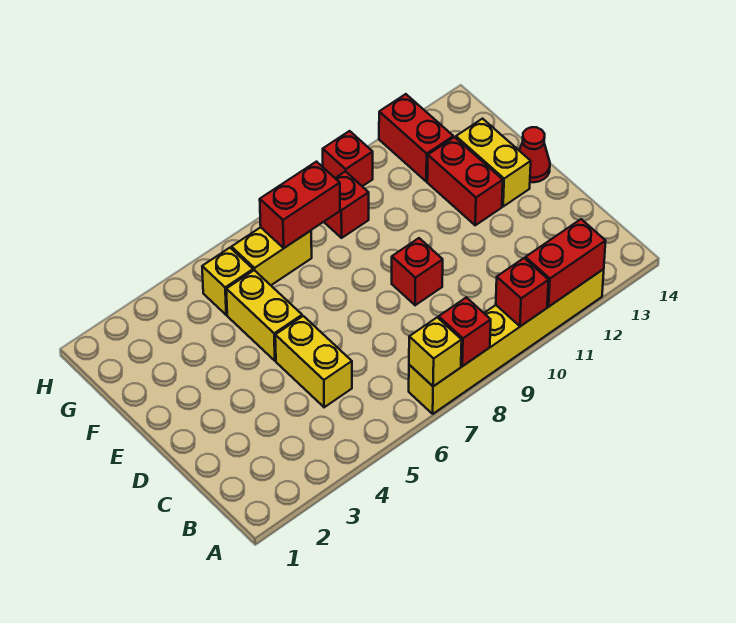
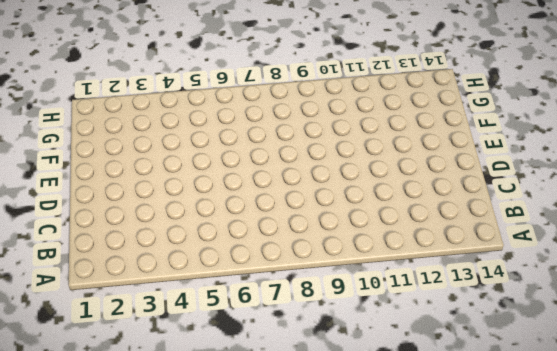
none -> yellow brick A7:A12 level 1
none -> yellow brick C5:D5 level 1
none -> red brick D9 level 1

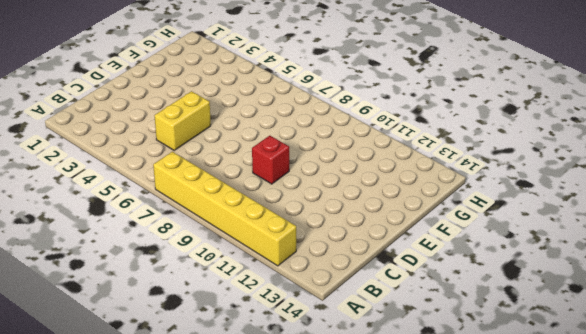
none -> yellow brick E5:F5 level 1
none -> red brick E12:F12 level 1
none -> yellow brick E13:F13 level 1

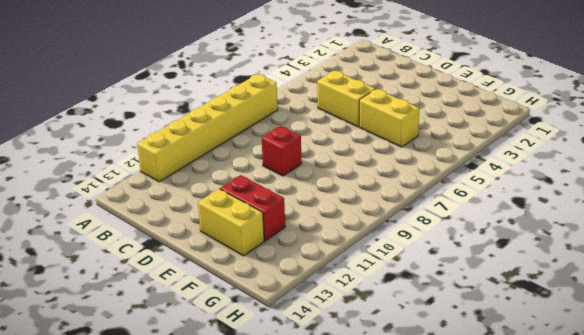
none -> red cone E14 level 1
none -> yellow brick G5 level 1
none -> yellow brick G6:G7 level 1

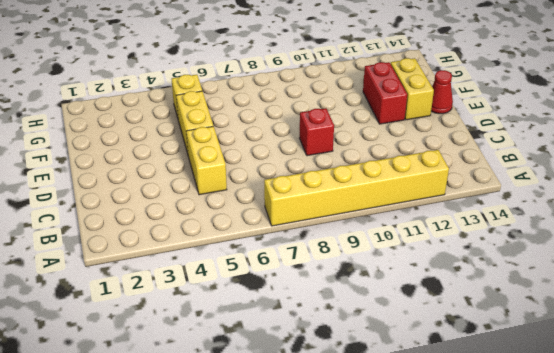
none -> yellow brick G6:G7 level 1
none -> red brick G9 level 1
none -> red brick G12:H12 level 1

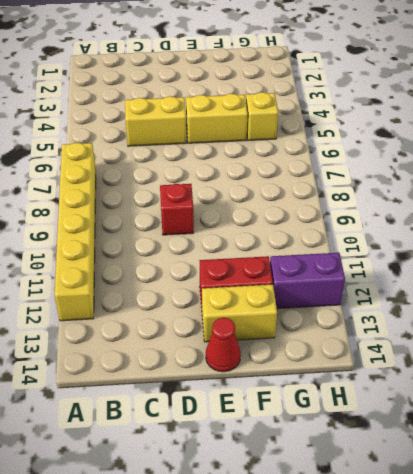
purple brick G12:H12 level 1 -> red brick G12:H12 level 1
none -> yellow brick G6:G7 level 1
none -> red brick G9 level 1
none -> red brick H10 level 1

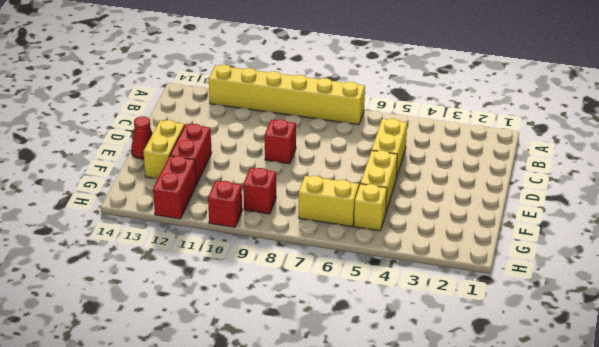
none -> yellow brick A7 level 2
none -> red brick A8 level 2
none -> red brick A10 level 2

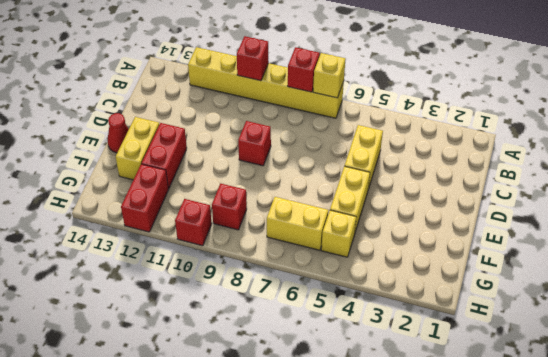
none -> red brick A11:A12 level 2
none -> red brick G7:G8 level 2

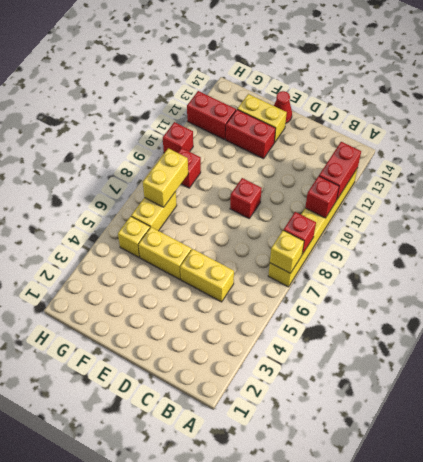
yellow brick G7:G8 level 2 -> red brick G7:G8 level 2

